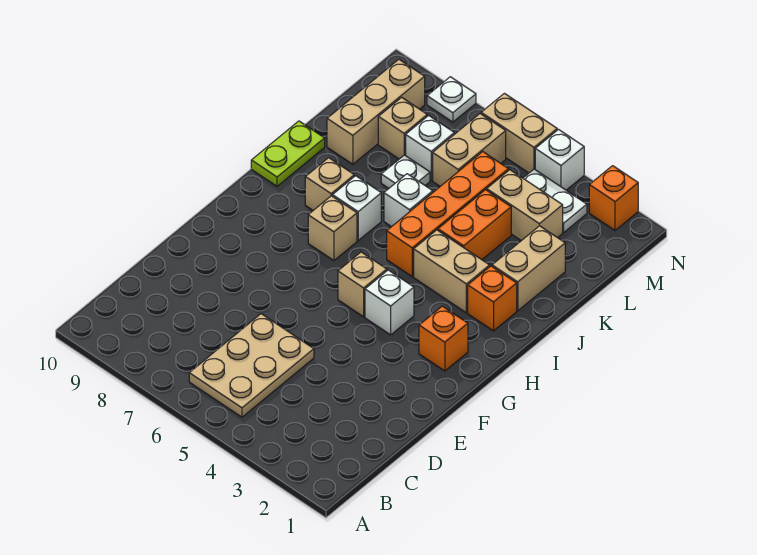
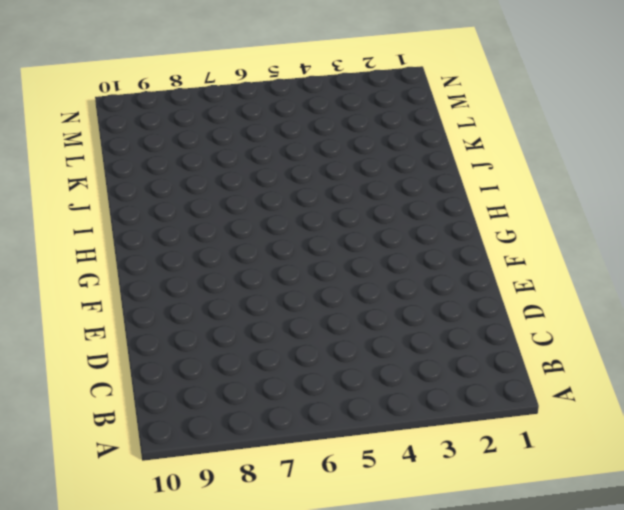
none -> tan plate B5:D6 level 1
none -> orange brick G2 level 1
none -> white brick G4 level 1

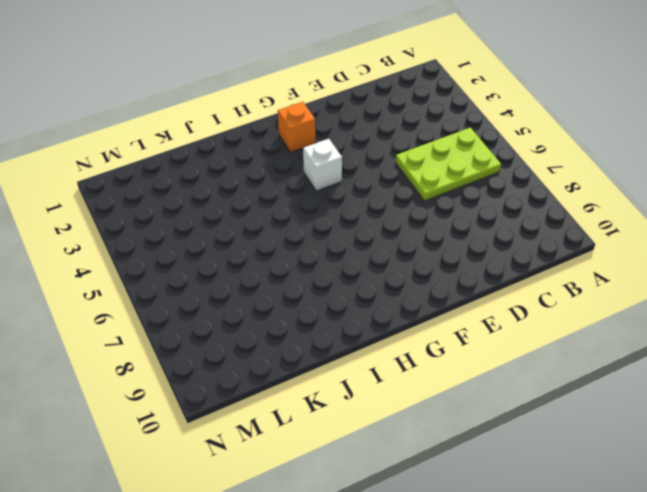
lime plate B5:D6 level 1 -> tan plate B5:D6 level 1
none -> tan brick G5 level 1
none -> tan brick H7 level 1
none -> orange brick I2 level 1

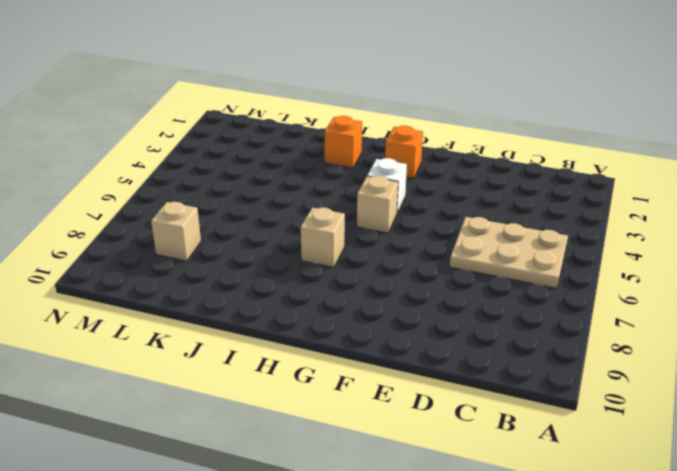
none -> tan brick I3:I4 level 1
none -> orange brick I5:L5 level 1
none -> white brick I7 level 1

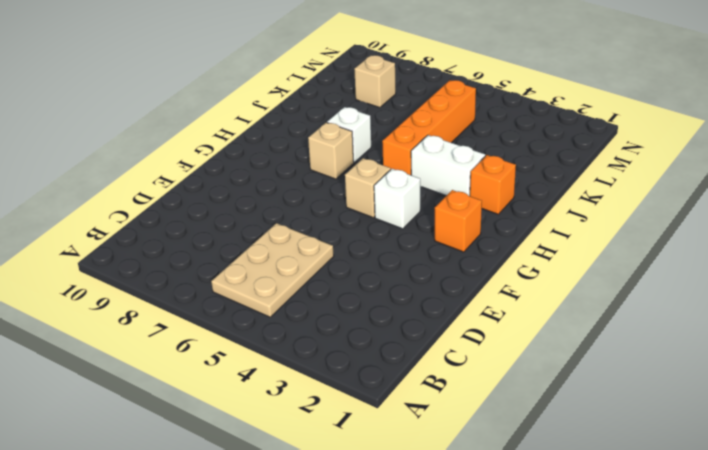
white brick I3:I4 level 1 -> tan brick I3:I4 level 1
none -> tan brick I8 level 1
none -> lime plate I10:J10 level 1
none -> tan brick J2:K2 level 1

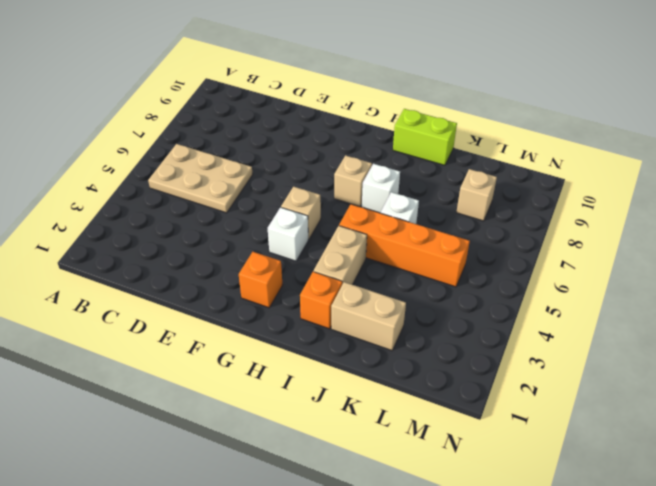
lime brick I10:J10 level 1 -> lime plate I10:J10 level 1
none -> tan brick I8 level 1
none -> orange brick J4:K4 level 1
none -> white plate K7 level 1

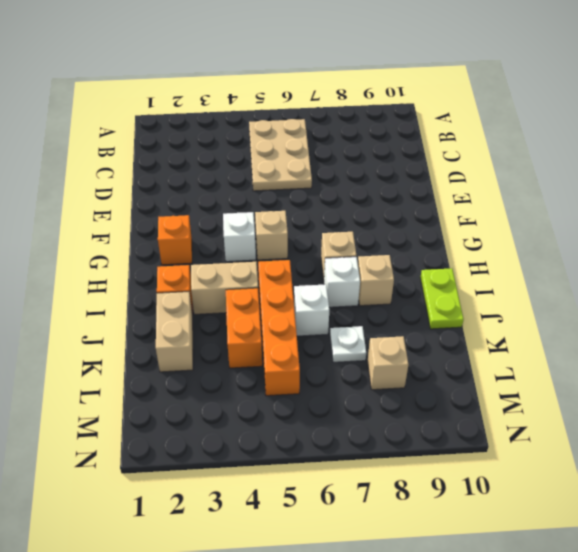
none -> tan brick K9:M9 level 1
none -> tan brick L3:L4 level 1
none -> tan brick L6:M6 level 1

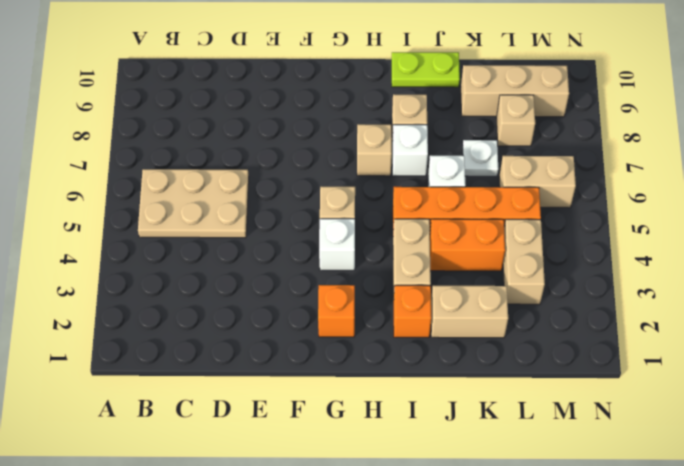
none -> white brick L7 level 1
none -> white plate M3:M4 level 1
none -> orange brick N2 level 1

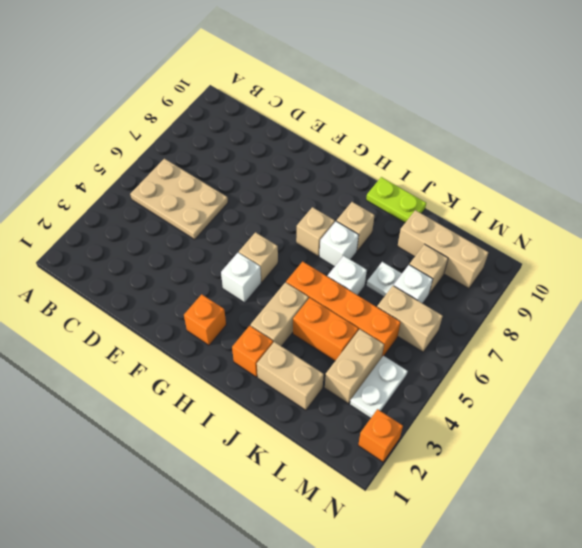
none -> white brick N4 level 1
none -> tan brick N5:N6 level 1
none -> white plate N8 level 1

